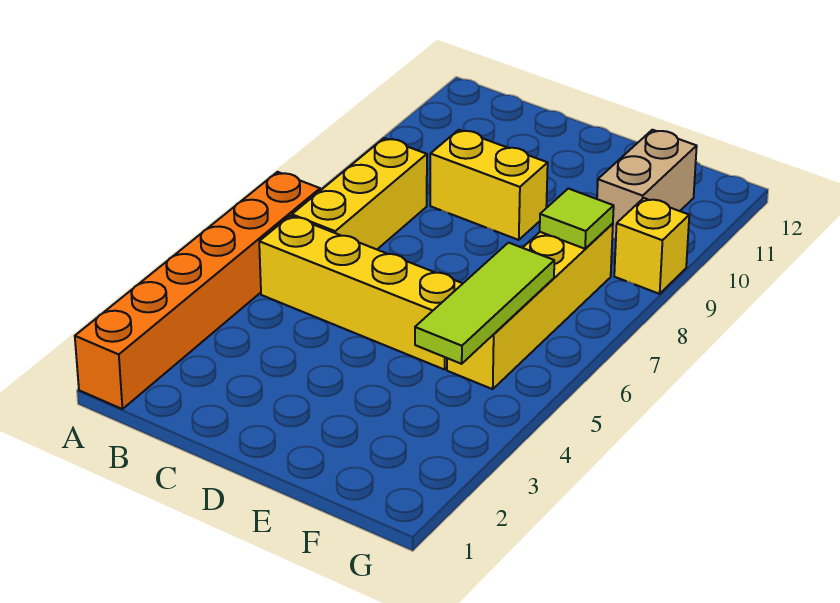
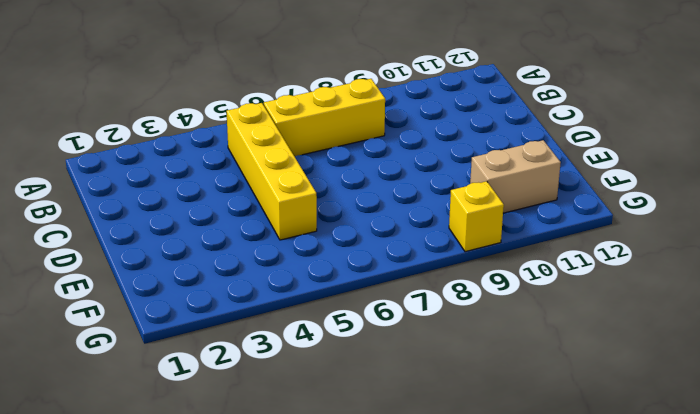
none -> orange brick A1:A6 level 1
none -> yellow brick C9:D9 level 1

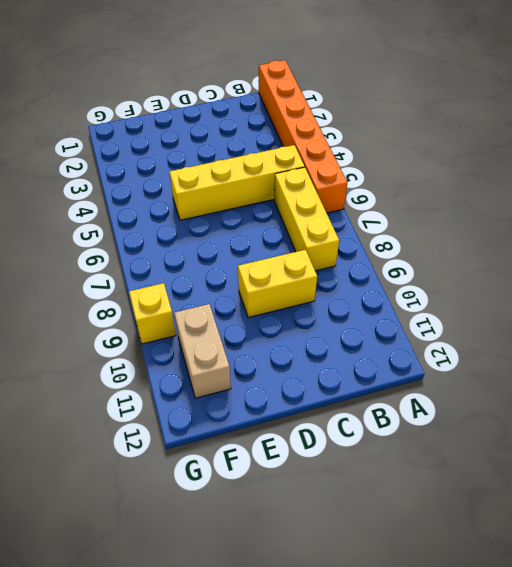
none -> yellow brick F5:F8 level 1
none -> lime tile F4:F6 level 2

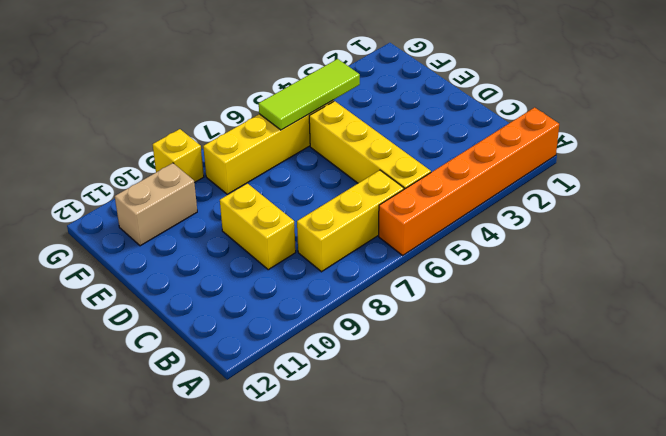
none -> lime tile F8 level 2

